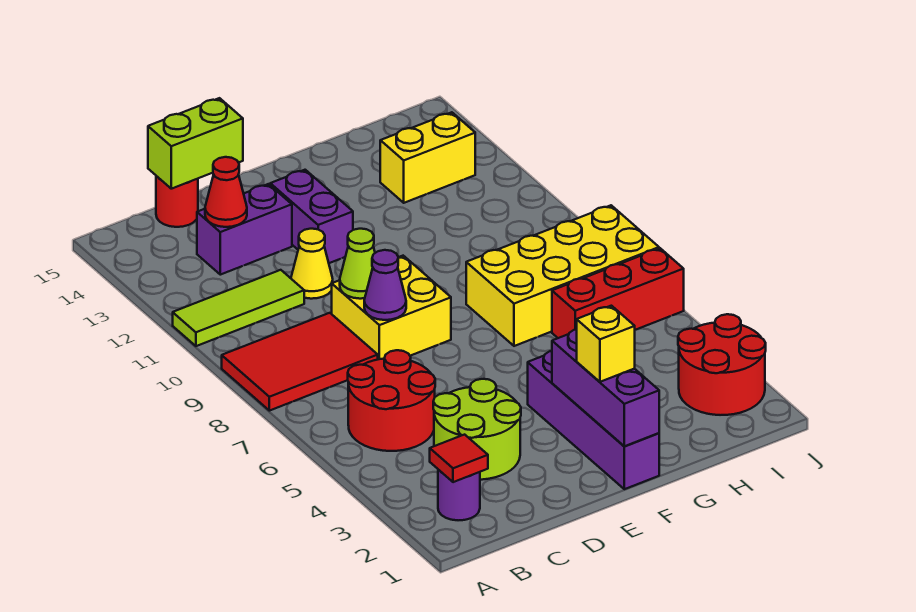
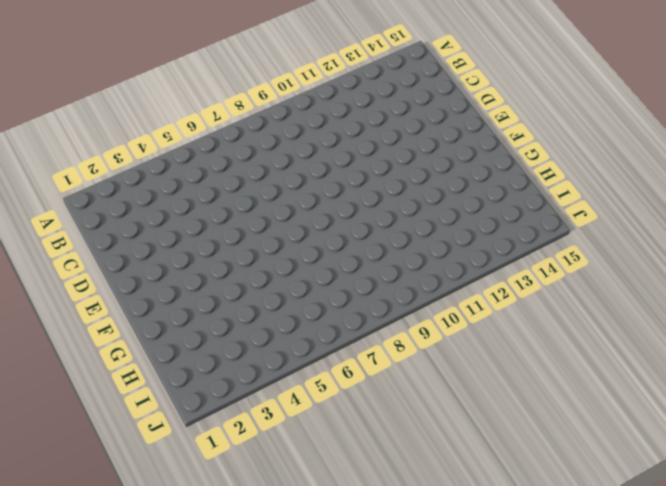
none -> red tile A8:C9 level 1
none -> lime tile A11:C11 level 1
none -> purple round brick B2 level 1

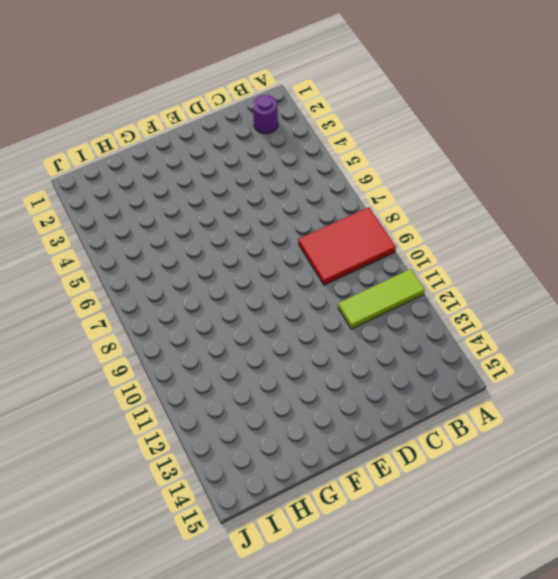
none -> red round brick B5:C6 level 1
none -> lime round brick C3:D4 level 1
none -> purple brick C13:D13 level 1

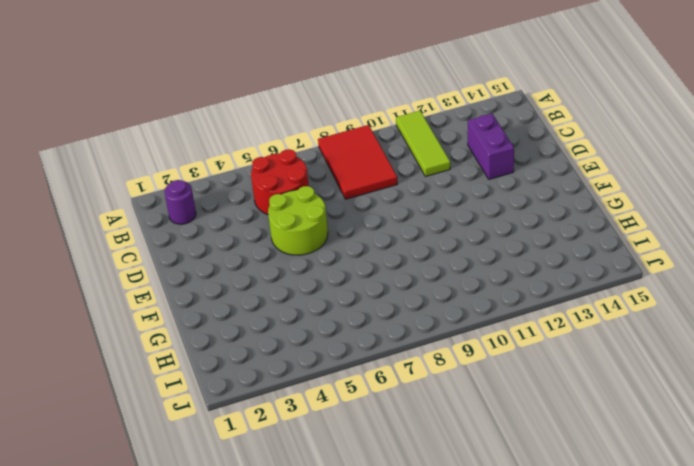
lime round brick D5:E6 level 1 -> lime round brick C3:D4 level 1
none -> red round brick C15 level 1
none -> yellow brick D8:E9 level 1
none -> yellow cone D11 level 1

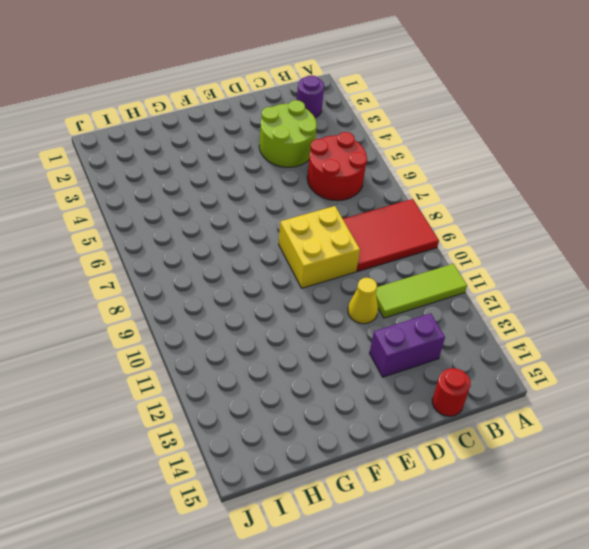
none -> purple brick E12:E13 level 1
none -> purple brick F1:F4 level 1
none -> yellow brick G7:J8 level 1

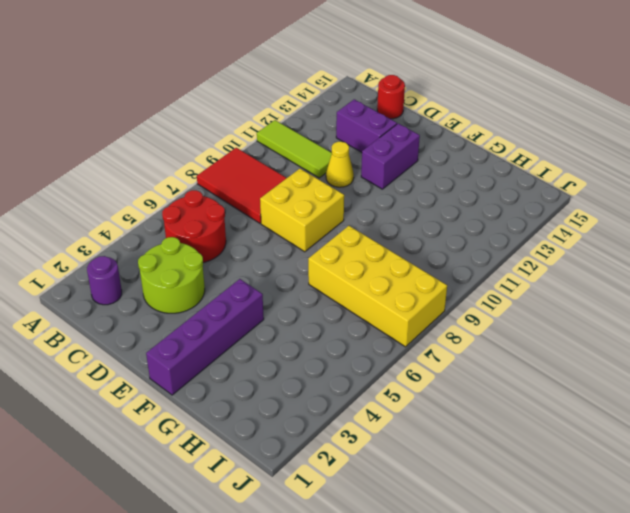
none -> red brick H6:J6 level 1
none -> yellow brick H13:I13 level 1
none -> red round brick I2:J3 level 1

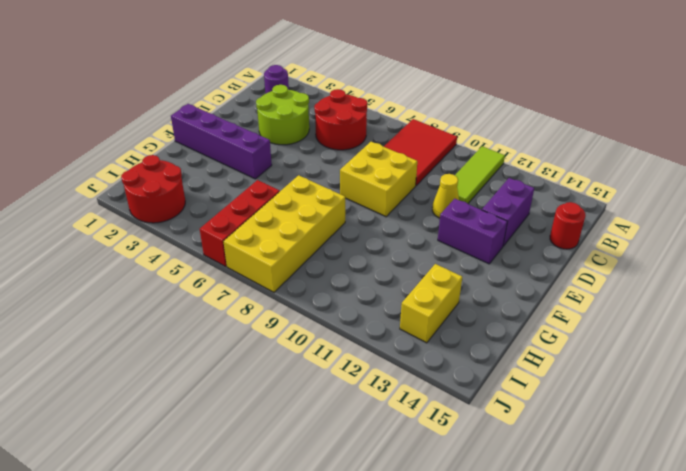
none -> red tile B2 level 2
none -> red cone C13 level 2
none -> lime brick C15:D15 level 2

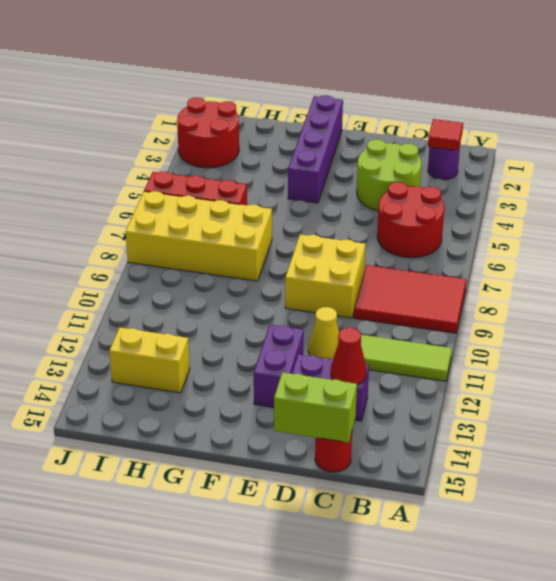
none -> purple cone D8 level 2
none -> lime cone D9 level 2
none -> purple brick F1:F3 level 2

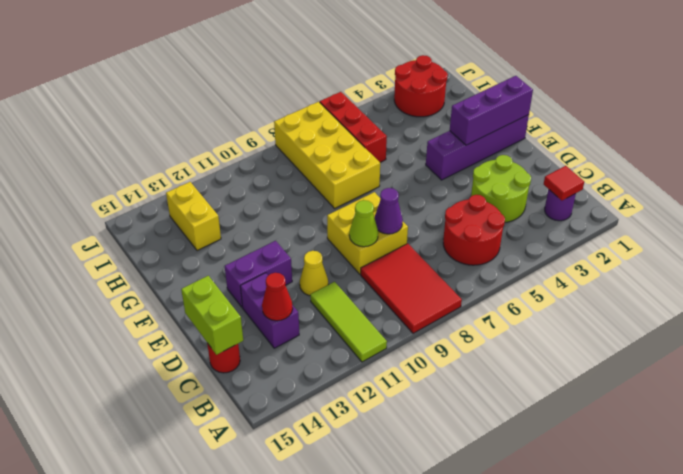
none -> yellow brick F2 level 3

